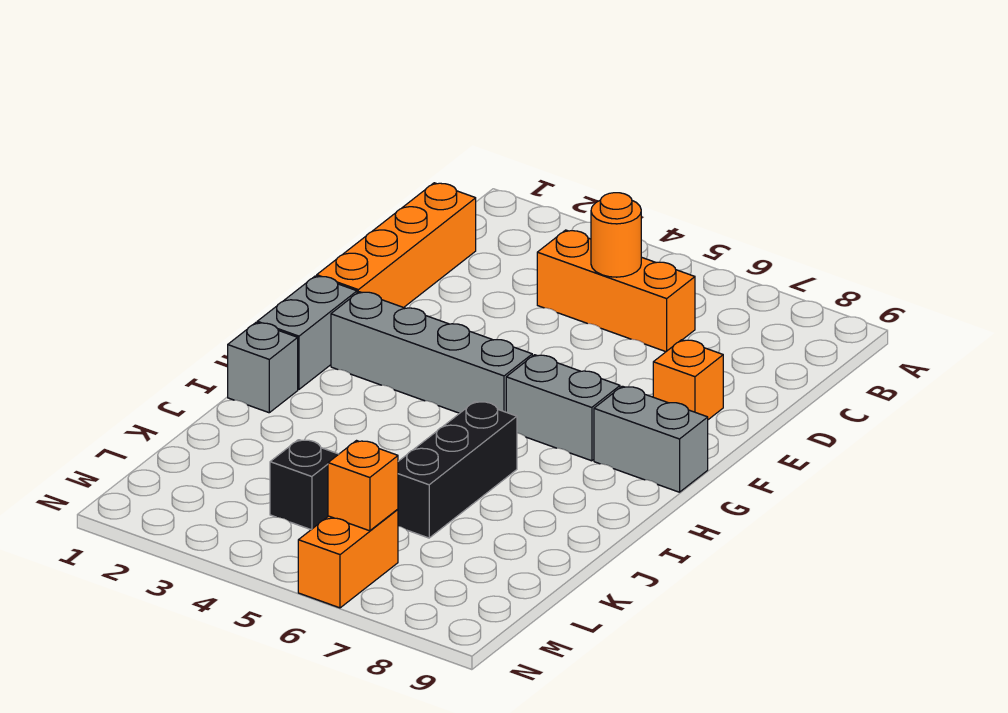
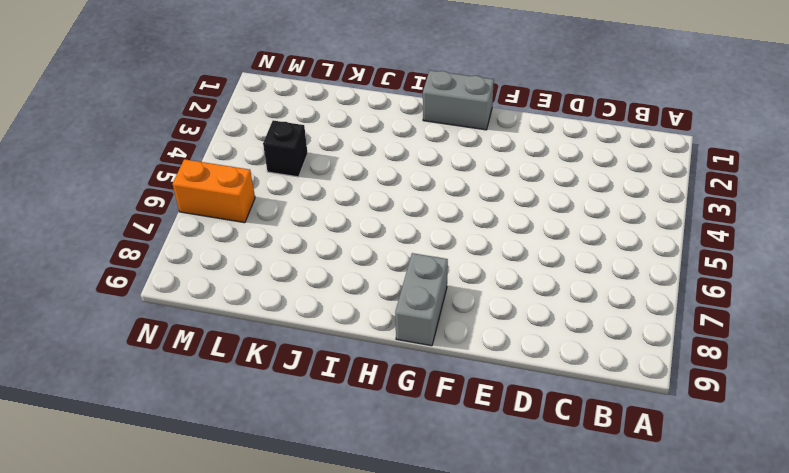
none -> orange brick C1:F1 level 1
none -> orange brick C4:C6 level 1
none -> orange brick E8 level 1

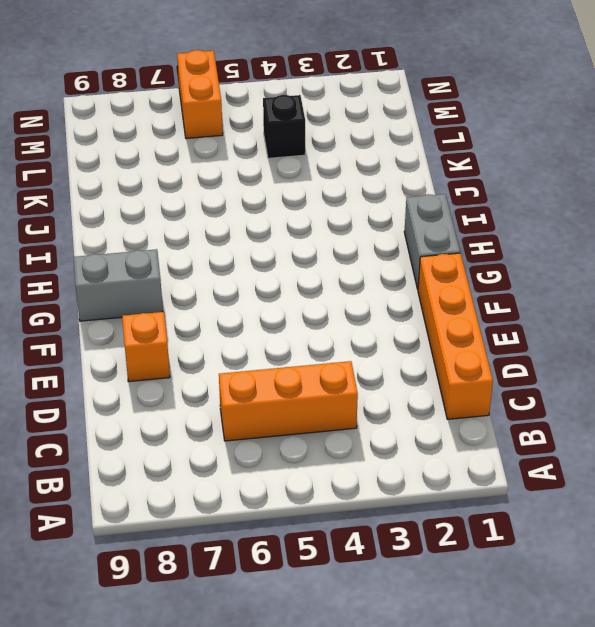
none -> grey brick G2:G5 level 1
none -> grey brick G6:G7 level 1
none -> grey brick I1 level 1

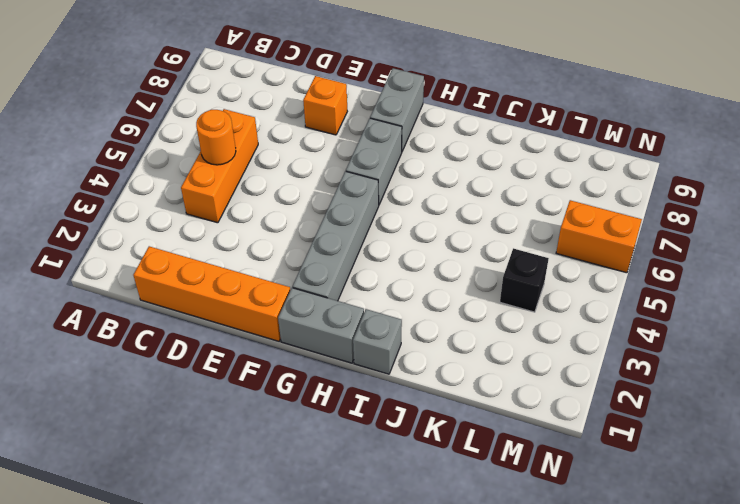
none -> black brick I6:K6 level 1
none -> orange brick M6 level 2

